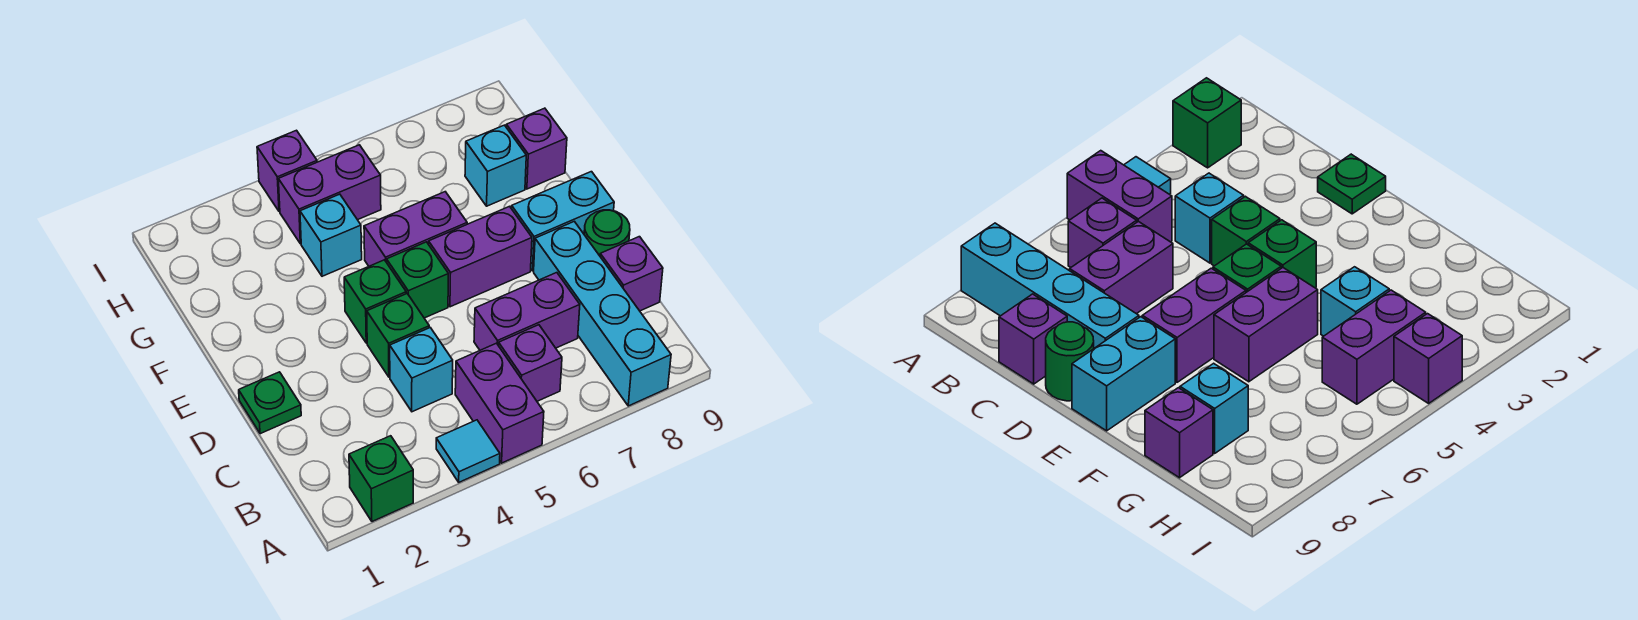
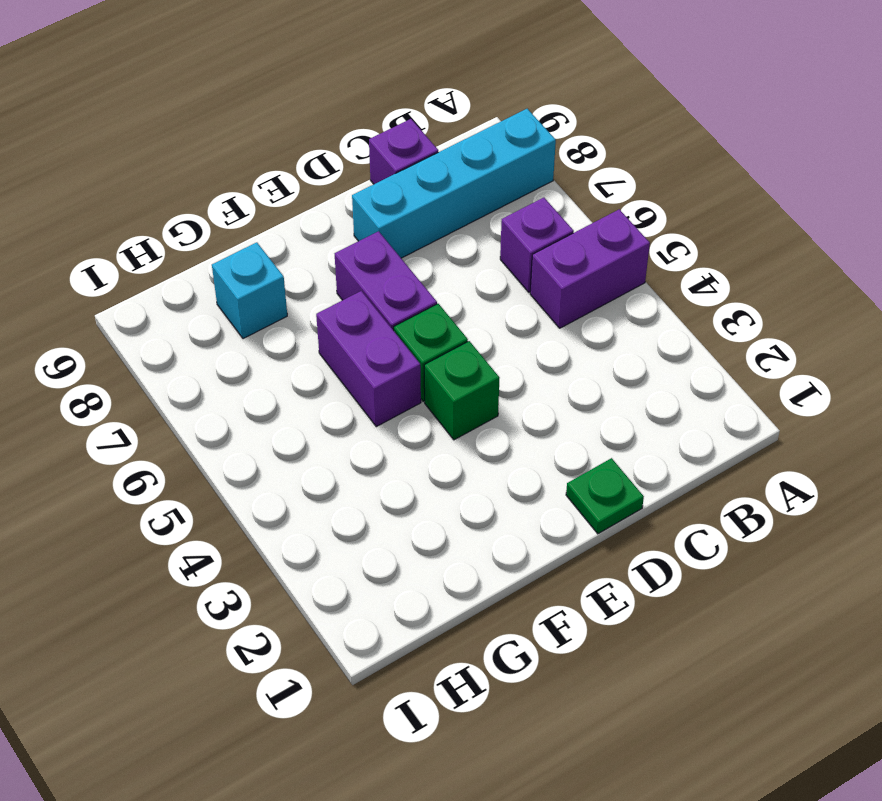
none -> green brick A2 level 1
none -> cyan tile A4 level 1
none -> cyan brick C4 level 1

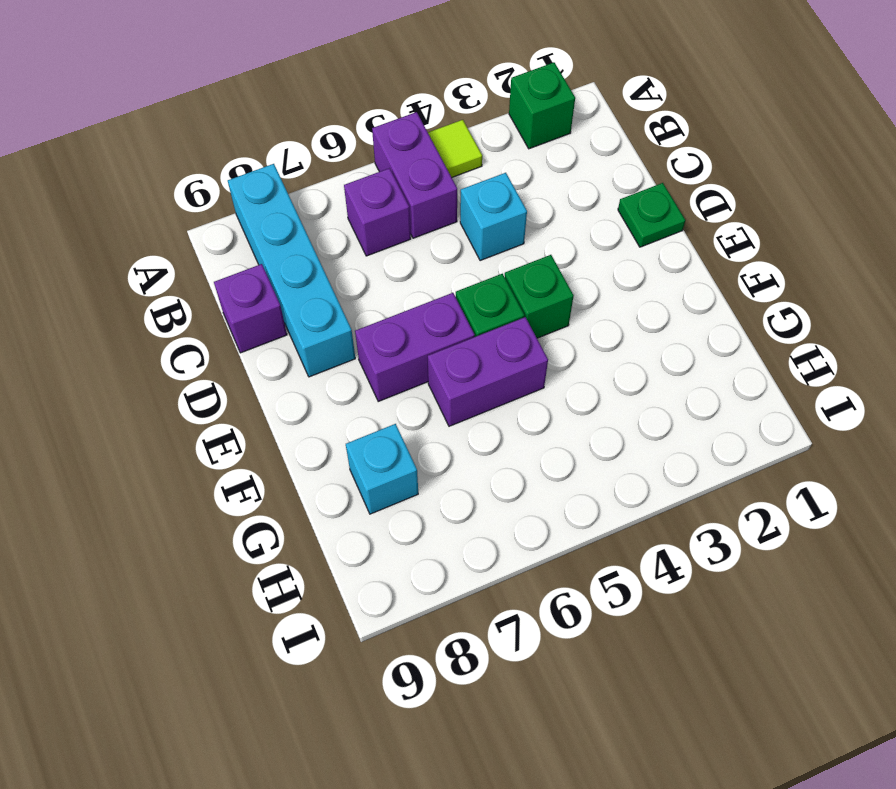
lime tile A4 level 1 -> cyan tile A4 level 1
none -> purple brick C6:C7 level 1
none -> green brick D4 level 1
none -> green round brick D9 level 1

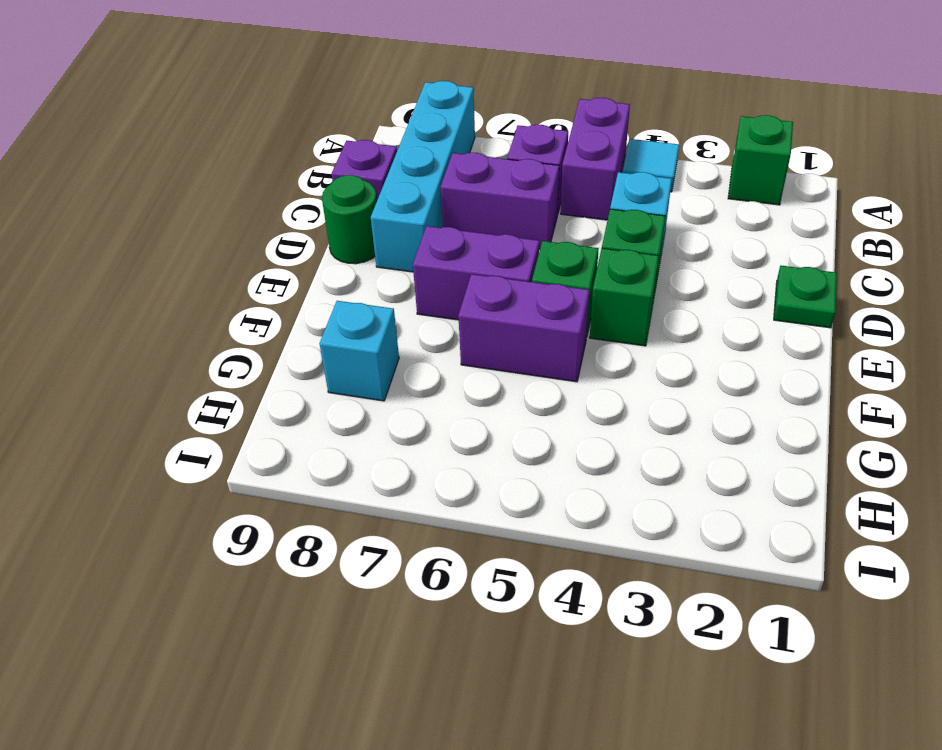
none -> cyan brick E8:E9 level 1
none -> cyan brick G4 level 1
none -> purple brick G9 level 1

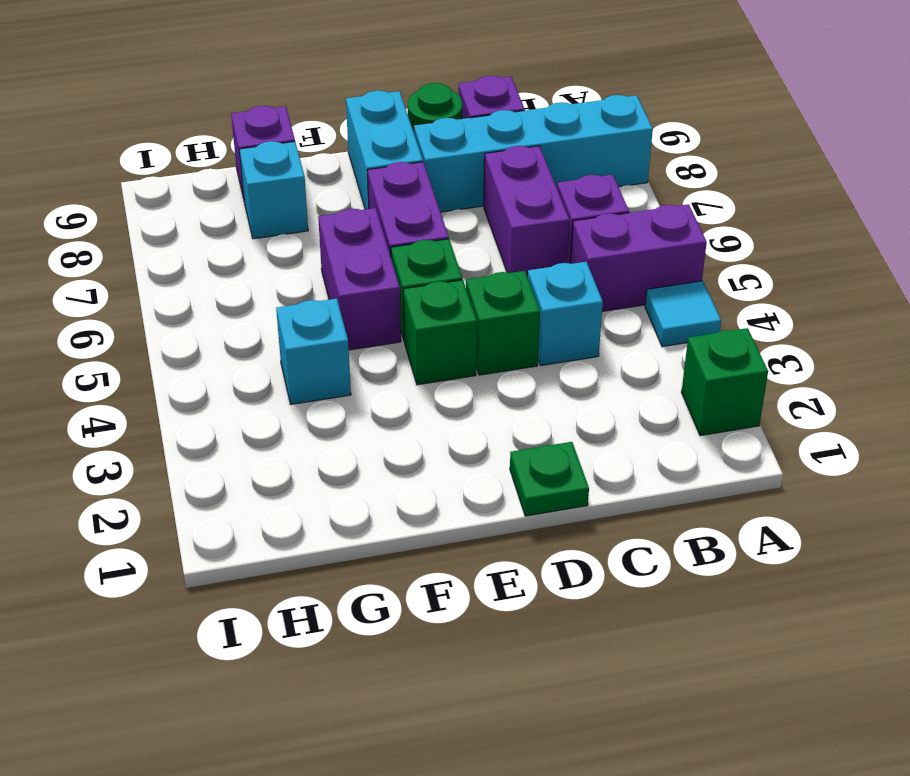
none -> purple brick H4:H5 level 1
none -> purple brick I4 level 1

